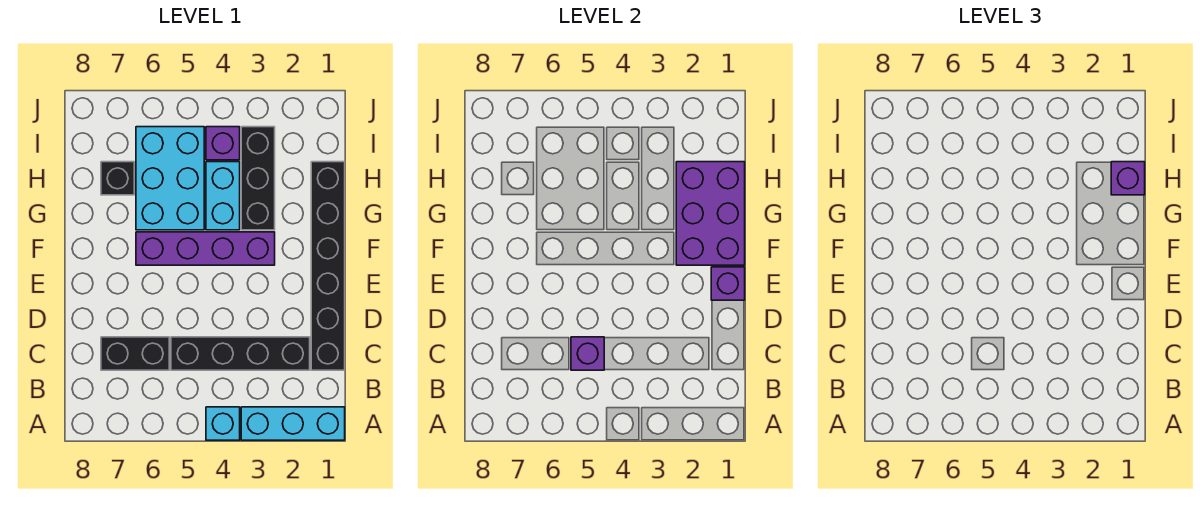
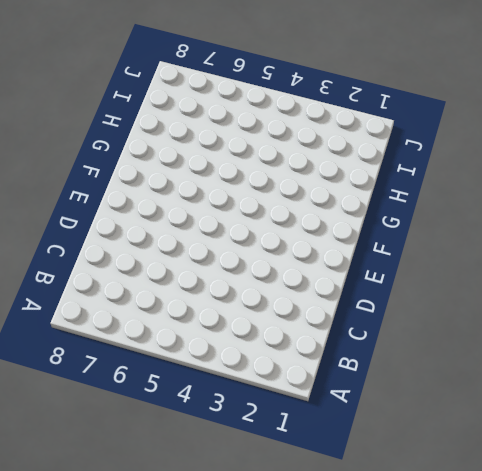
none -> cyan brick A1:A3 level 1
none -> cyan brick A4 level 1
none -> black brick C1:H1 level 1

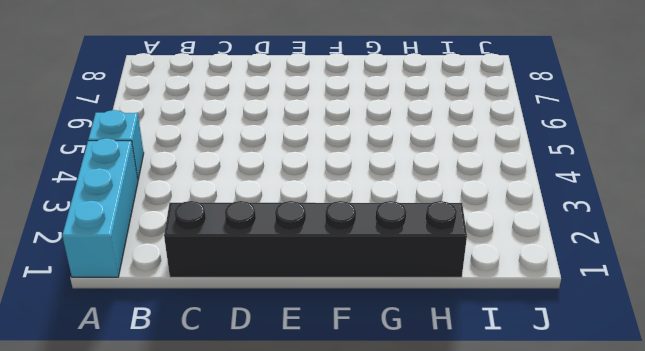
none -> black brick C2:C5 level 1
none -> black brick C6:C7 level 1
none -> purple brick F3:F6 level 1

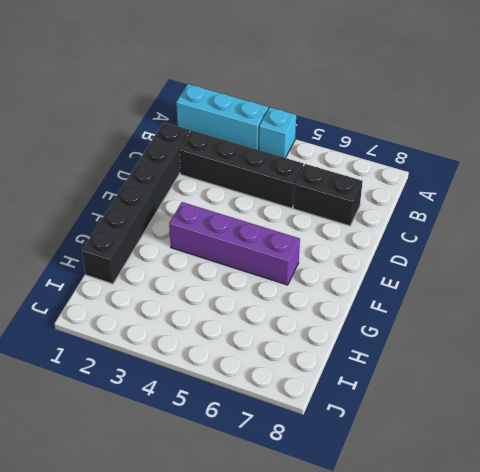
none -> black brick G3:I3 level 1
none -> cyan brick G4:H4 level 1
none -> cyan brick G5:I6 level 1

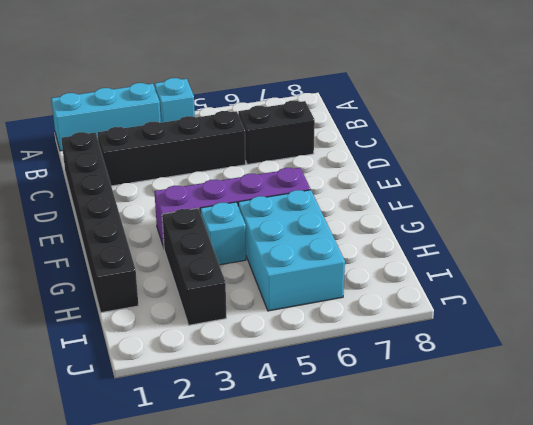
cyan brick G4 level 1 -> cyan brick G4:H4 level 1
none -> black brick H7 level 1
none -> purple brick I4 level 1
none -> purple brick C5 level 2

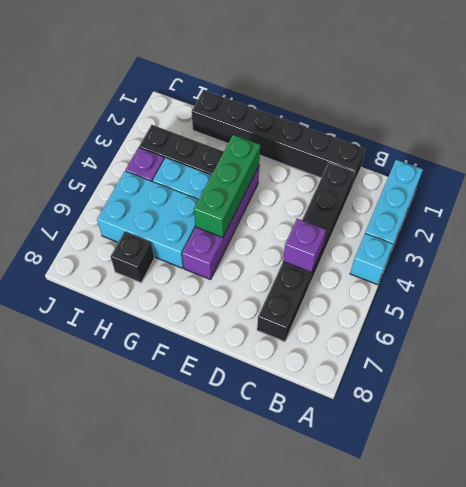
green brick F3:F5 level 2 -> none
none -> purple brick E1 level 2
none -> purple brick F1:H2 level 2
none -> purple brick H1 level 3

